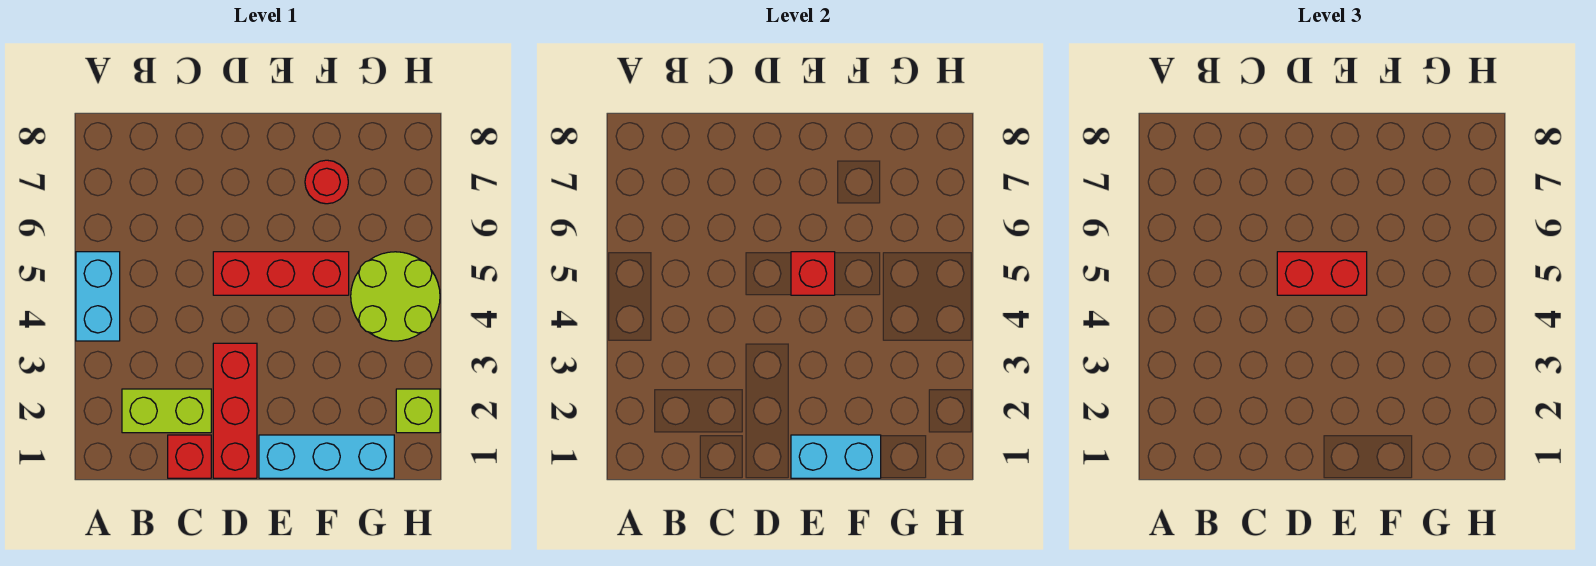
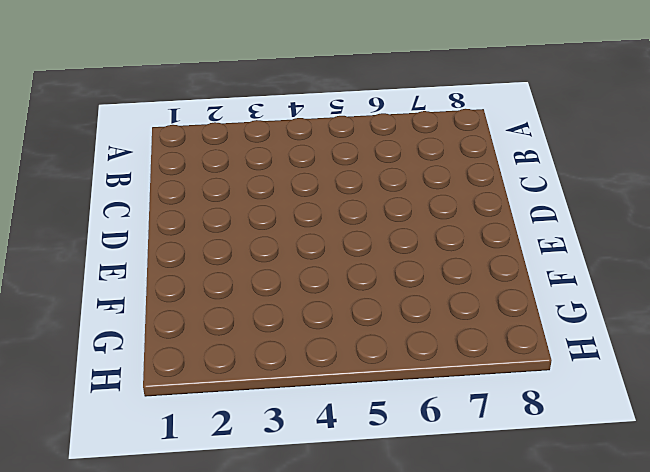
none -> cyan brick A4:A5 level 1
none -> lime brick B2:C2 level 1
none -> red brick C1 level 1

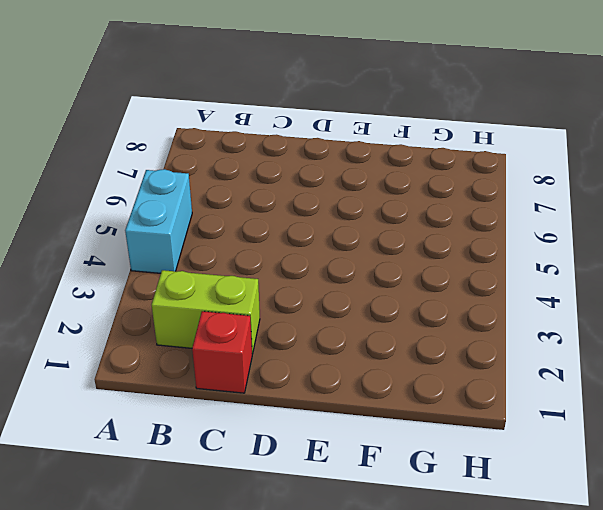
none -> red brick D1:D3 level 1
none -> red brick D5:F5 level 1
none -> cyan brick E1:G1 level 1

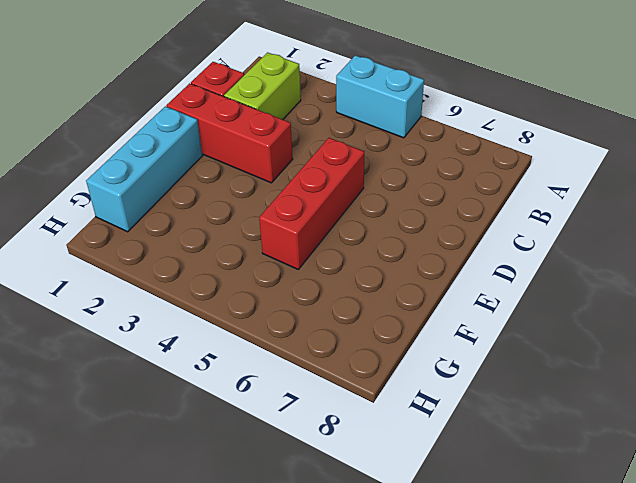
none -> red round brick F7 level 1
none -> lime round brick G4:H5 level 1
none -> lime brick H2 level 1

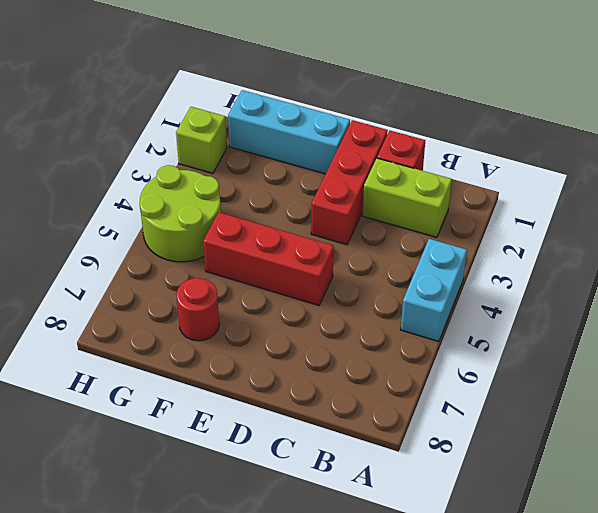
none -> cyan brick E1:F1 level 2
none -> red brick E5 level 2
none -> red brick D5:E5 level 3

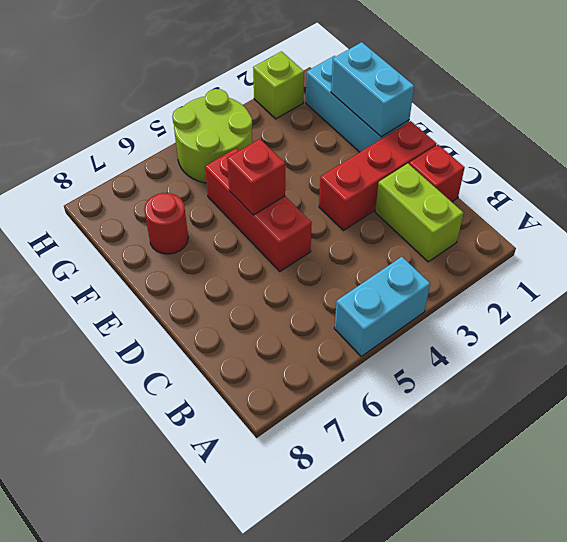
none -> red brick D5:E5 level 3

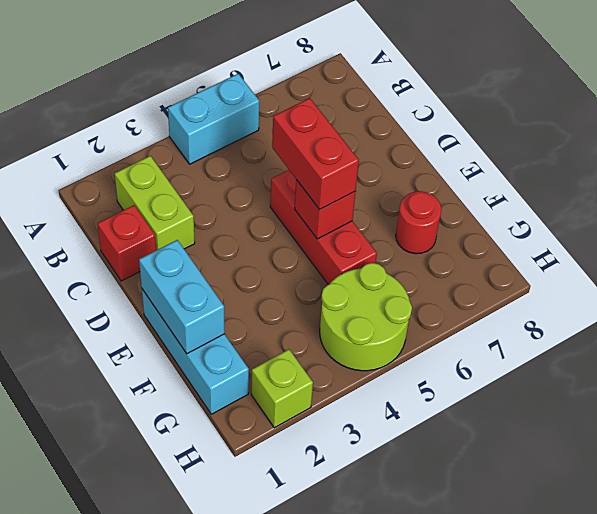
none -> red brick D1:D3 level 1

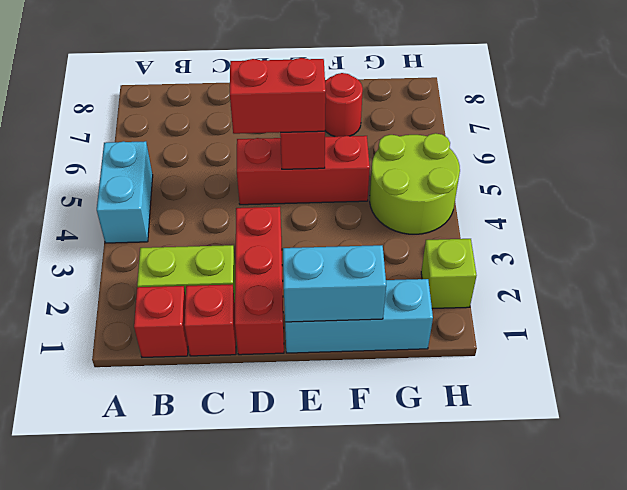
red brick B1 level 1 -> none

